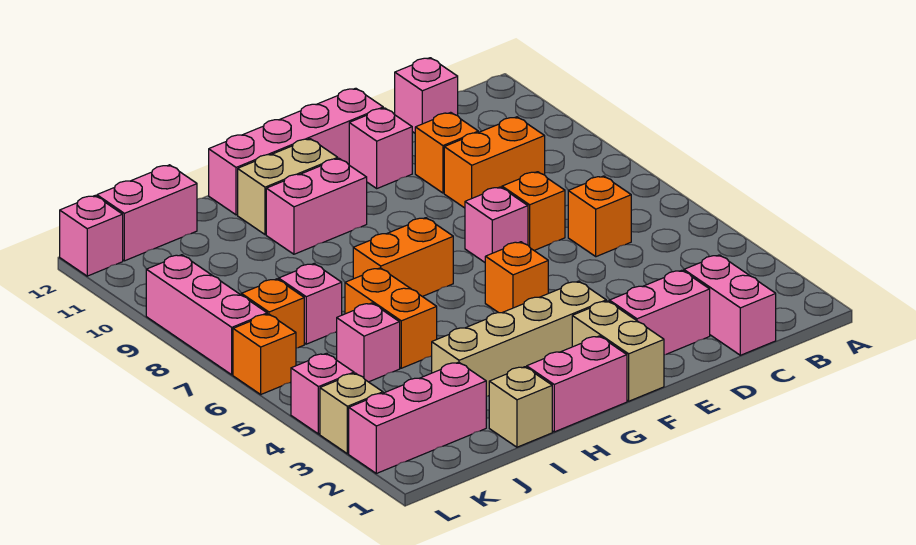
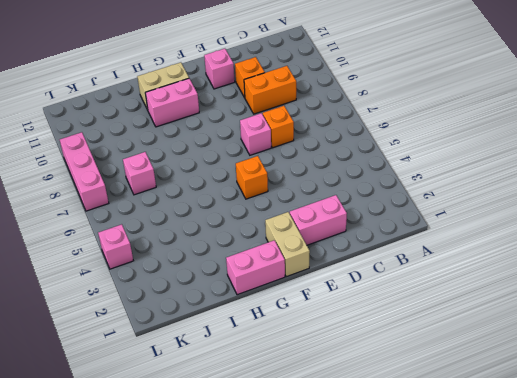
none -> pink brick C1:C2 level 1
none -> orange brick C6 level 1
none -> pink brick C12 level 1

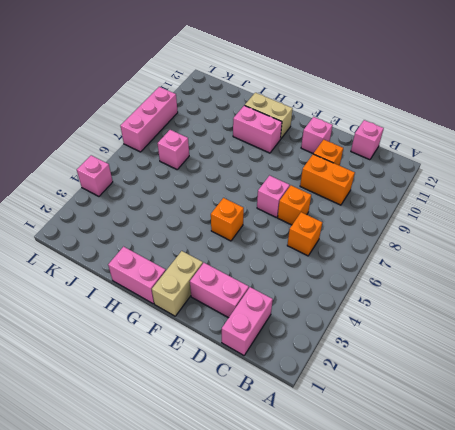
none -> pink brick E12:H12 level 1
none -> tan brick F3:I3 level 1
none -> orange brick G7:H7 level 1

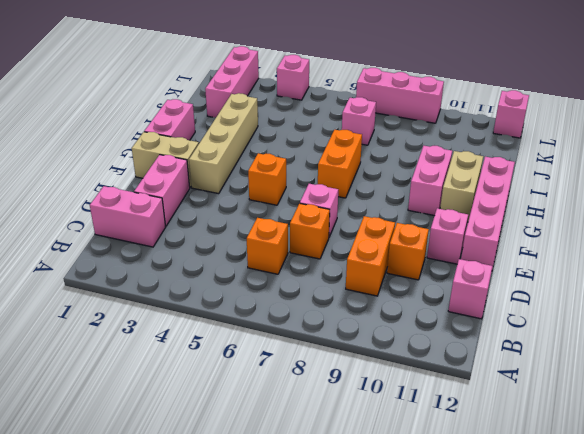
none -> tan brick I1 level 1
none -> orange brick I5:I6 level 1
none -> pink brick J5 level 1

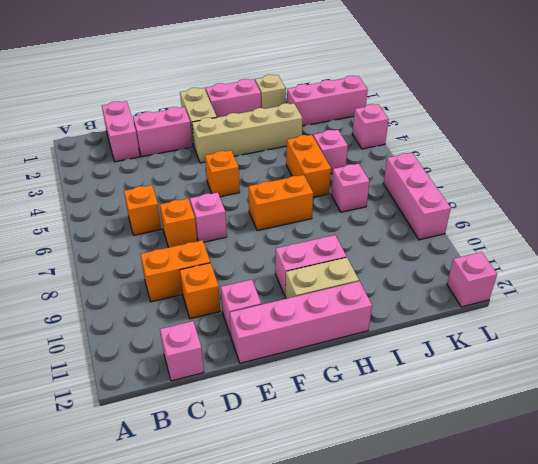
none -> pink brick J12:K12 level 1
none -> orange brick K7 level 1
none -> tan brick L3 level 1

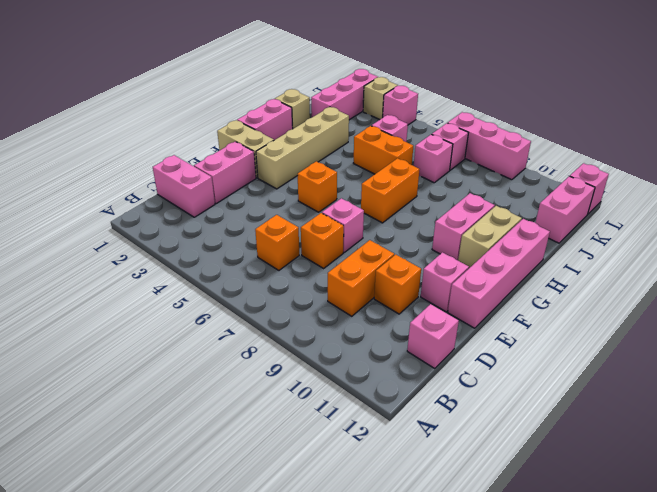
pink brick K7 level 1 -> orange brick K7 level 1
none -> orange brick L6 level 1

